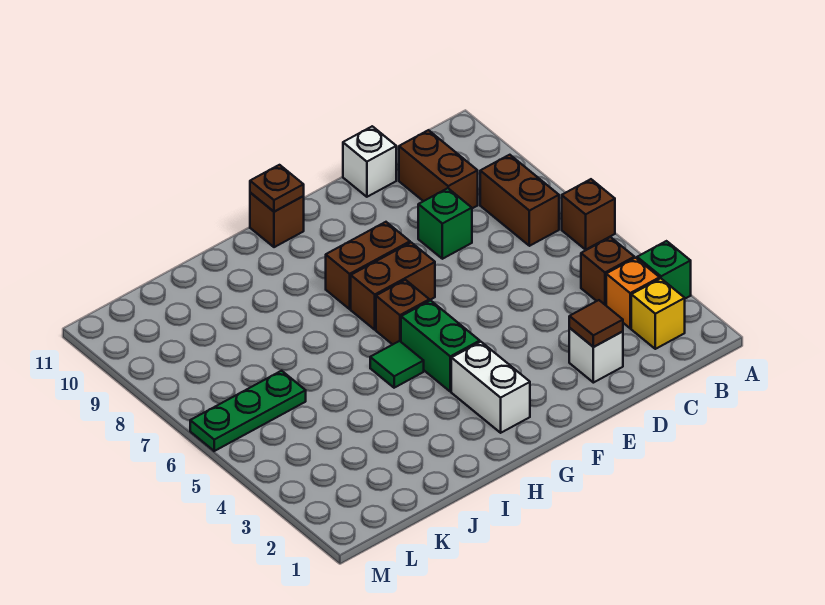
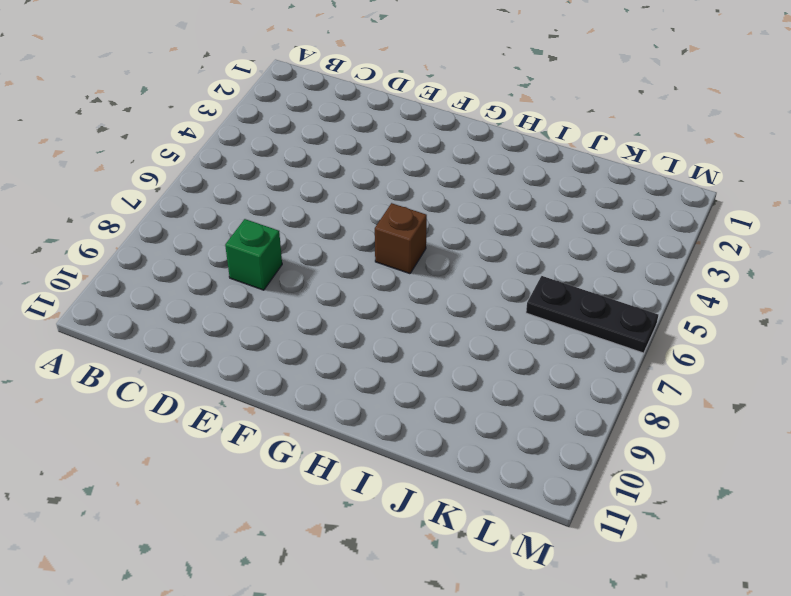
black plate K6:M6 level 1 -> green plate K6:M6 level 1
none -> green brick A3 level 1
none -> brown brick A6 level 1
none -> yellow brick B2 level 1

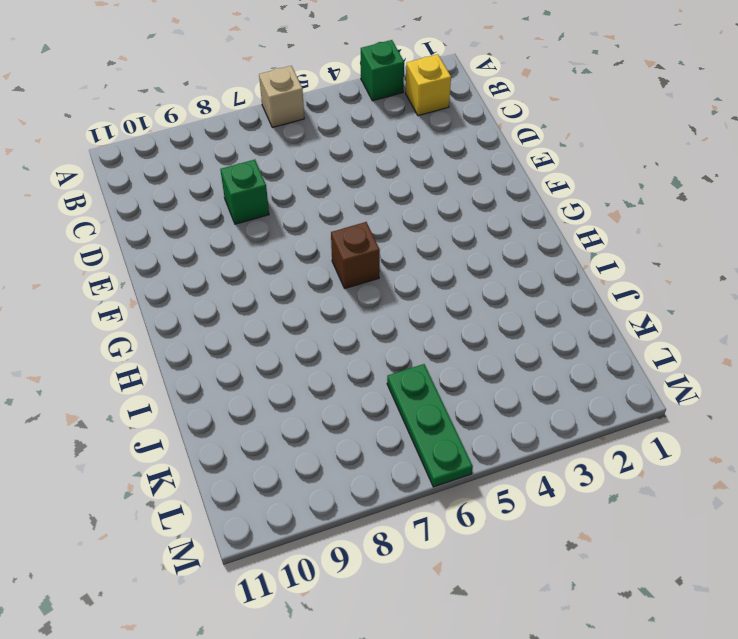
tan brick A6 level 1 -> brown brick A6 level 1
none -> orange brick B3 level 1
none -> brown brick B4 level 1
none -> brown brick B7:B8 level 1

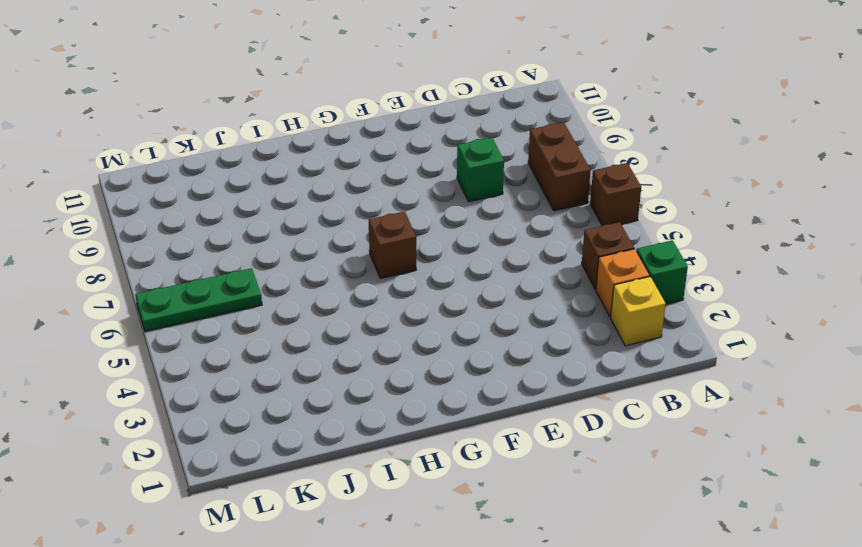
none -> brown brick C9:C10 level 1
none -> white brick D2 level 1
none -> white brick D11 level 1

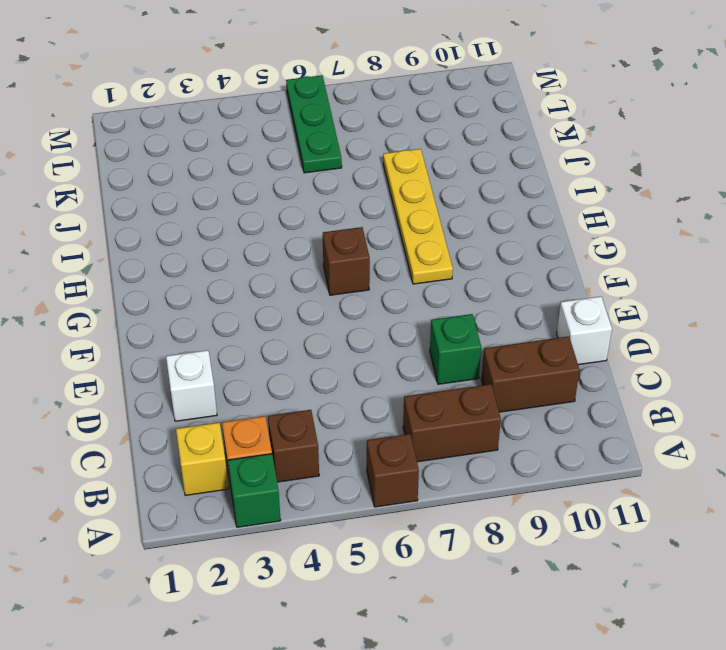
yellow plate G8:J8 level 1 -> brown brick F8:G8 level 1
none -> brown brick F7:G7 level 1
none -> white brick G2:G3 level 1
none -> green brick G4:G5 level 1

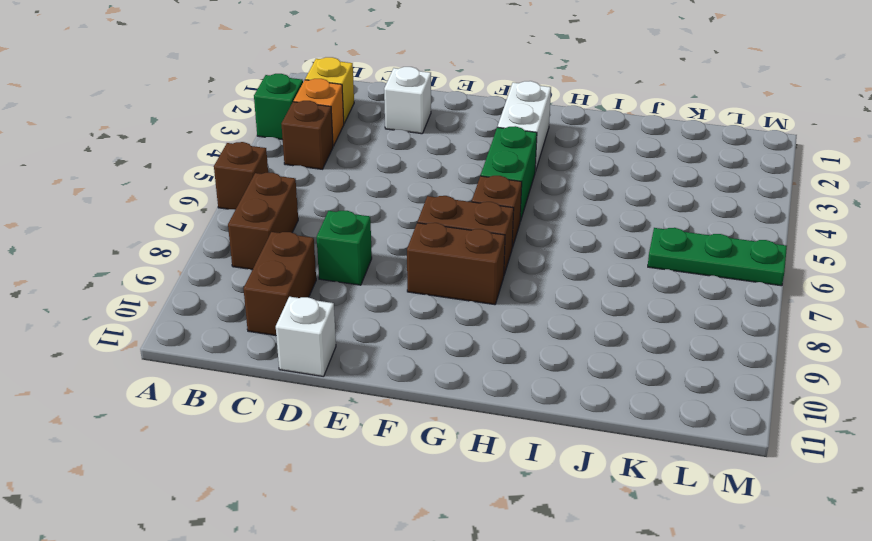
none -> brown brick G11 level 1
none -> green tile H5 level 1
none -> brown tile D2 level 2

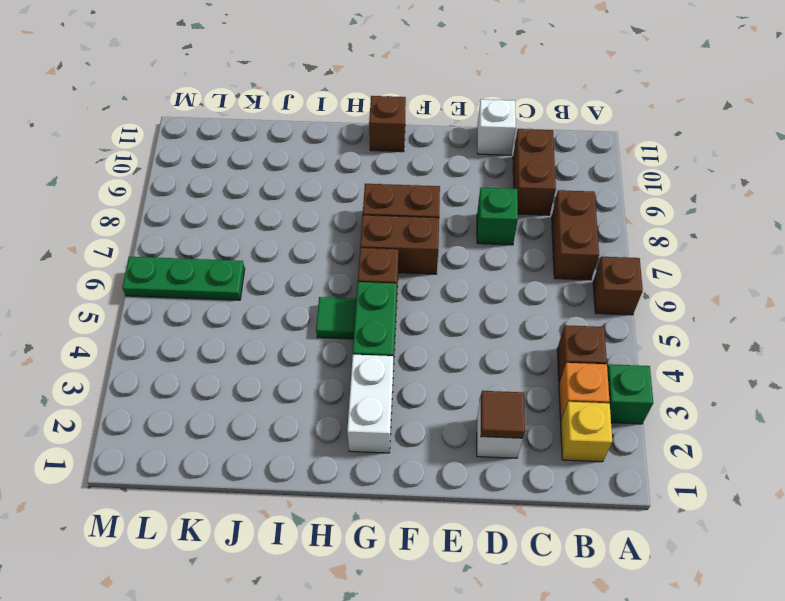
none -> brown plate G11 level 2

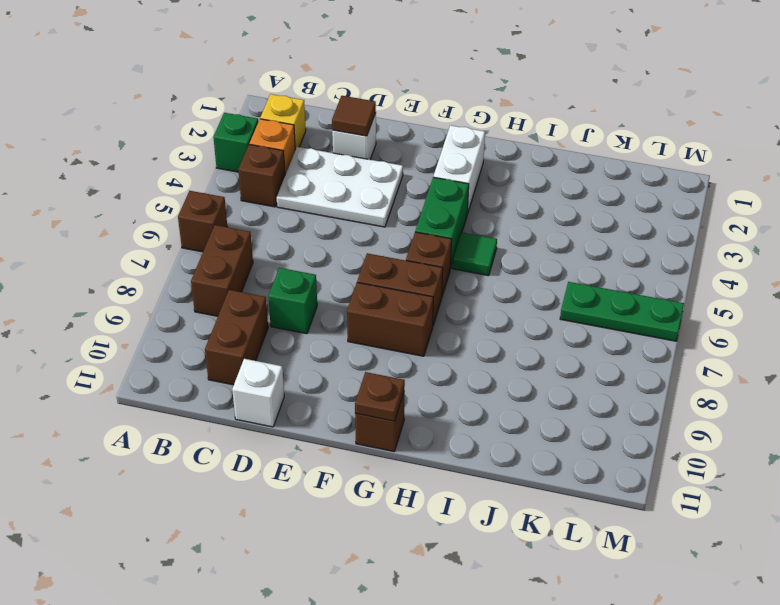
white plate C3:E4 level 1 -> none

